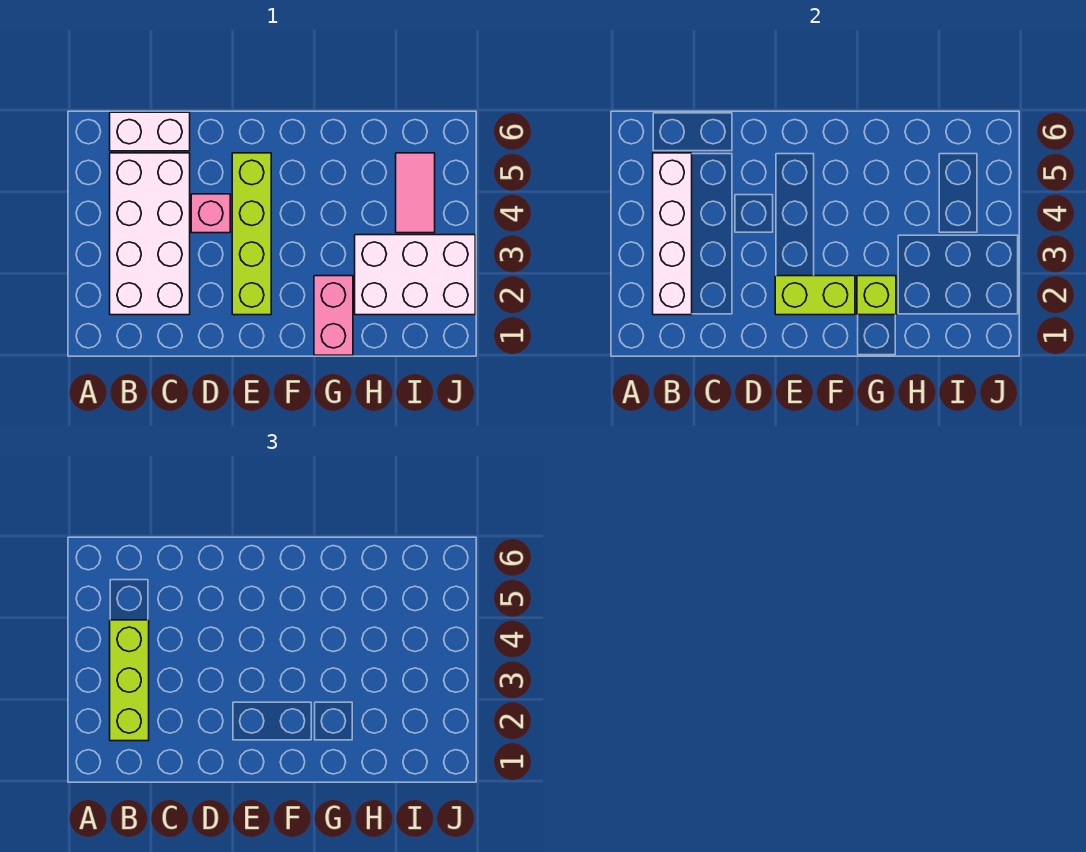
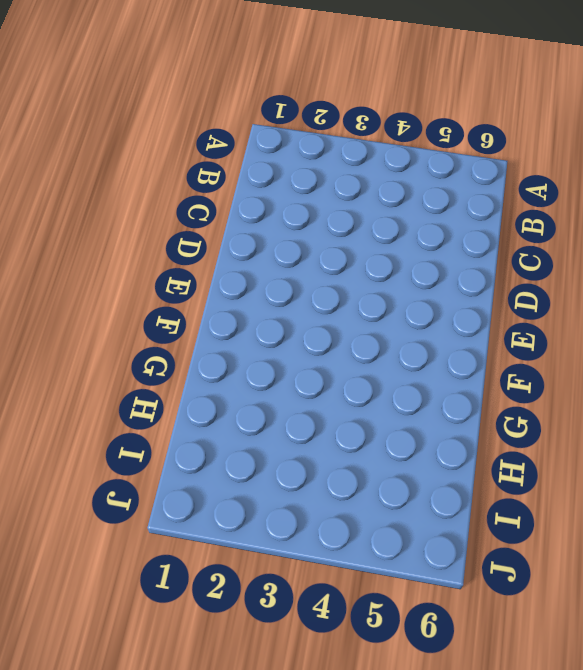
none -> white brick B2:C5 level 1
none -> white brick B6:C6 level 1

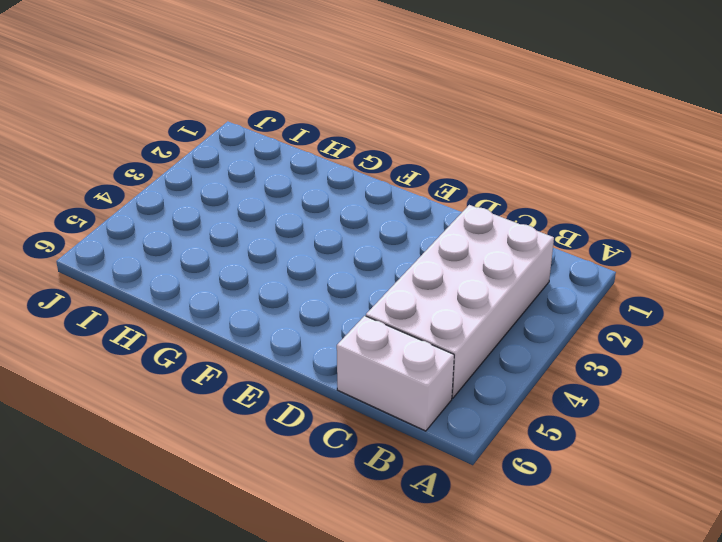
none -> pink brick D4 level 1
none -> lime brick E2:E5 level 1

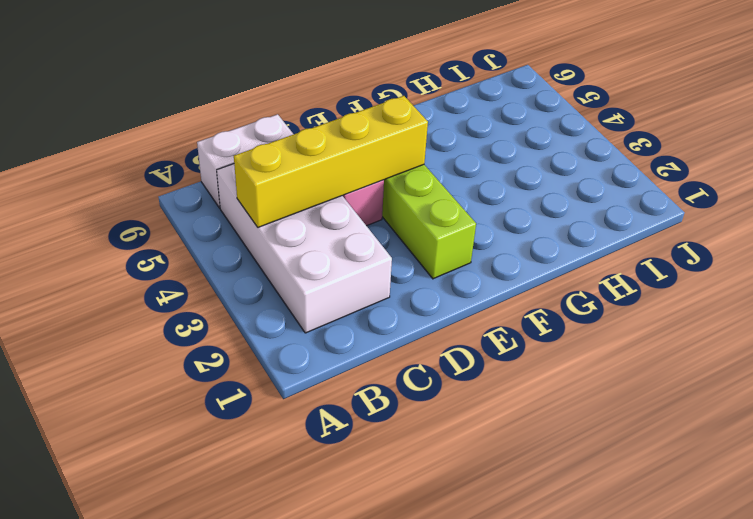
yellow brick B4:E4 level 2 -> white brick B2:B5 level 2
none -> pink brick G1:G2 level 1
none -> white brick H2:J3 level 1

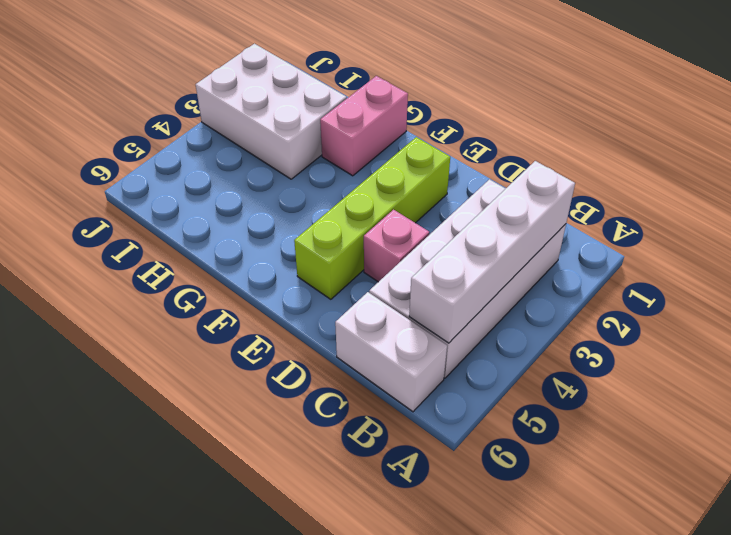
none -> pink tile I4:I5 level 1
none -> lime brick E2:F2 level 2

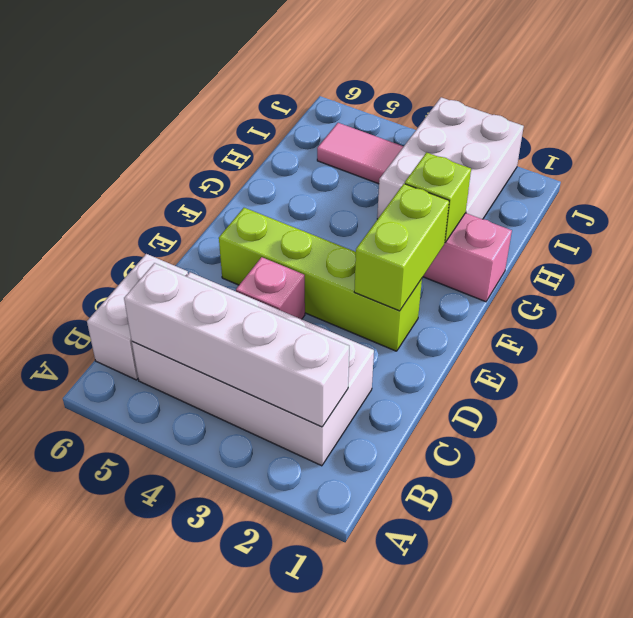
none -> lime brick B2:B4 level 3

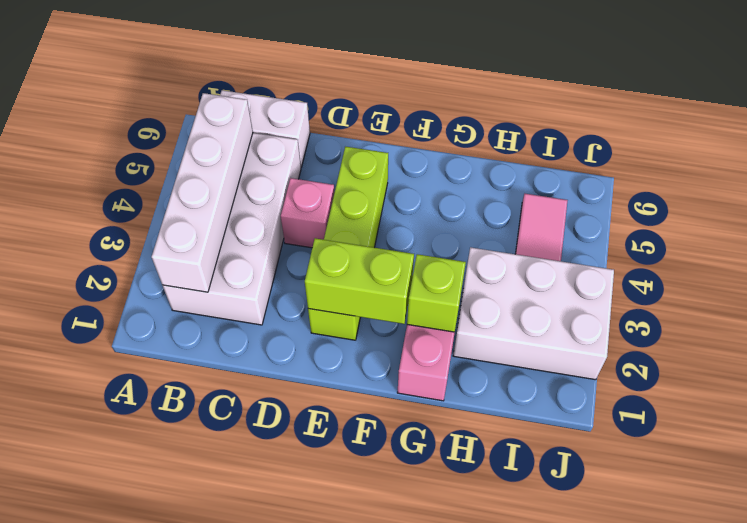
none -> lime brick B2:B4 level 3

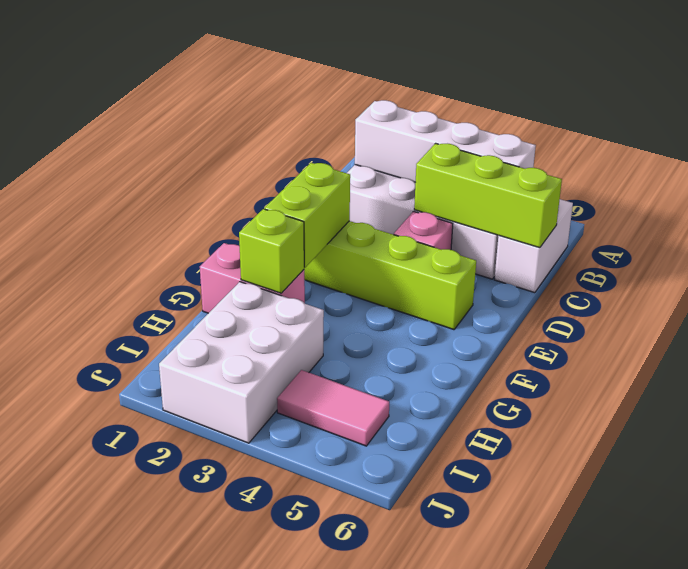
lime brick C4:C6 level 2 -> lime brick B2:B4 level 3

